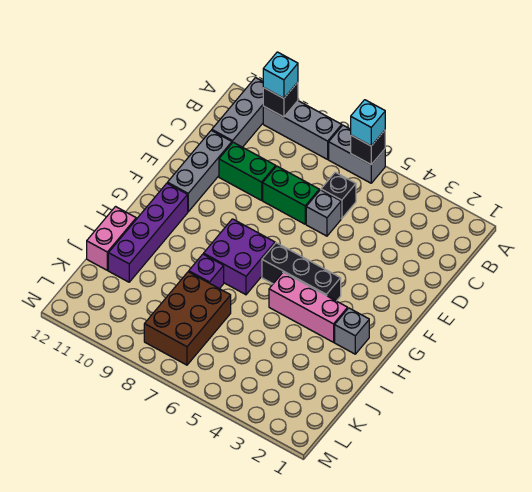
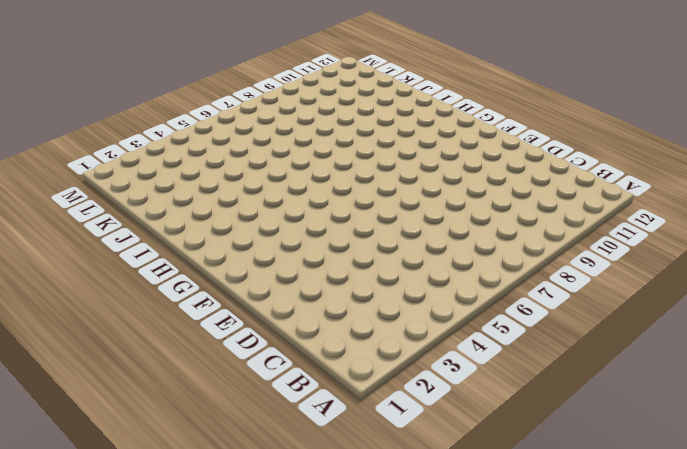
none -> grey brick A6:A7 level 1
none -> grey brick A8:A10 level 1
none -> grey brick A11:C11 level 1

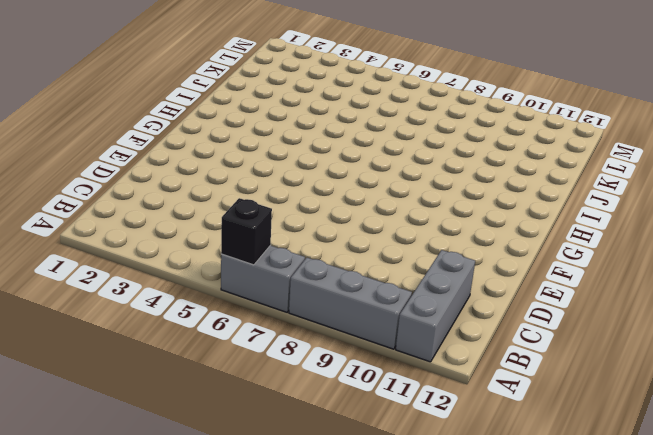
none -> black brick C6 level 1
none -> grey brick D6 level 1
none -> green brick D7:D8 level 1

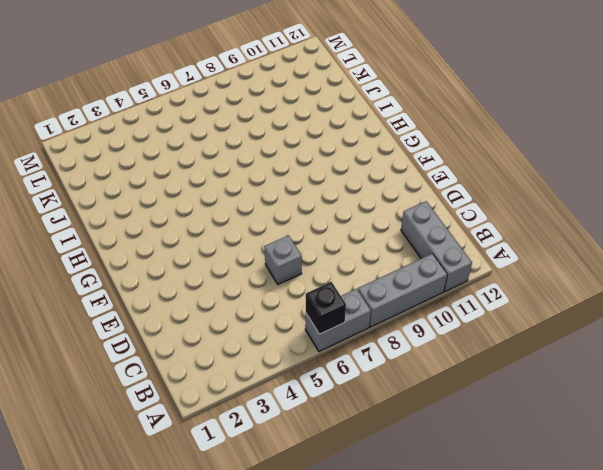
none -> black brick C6 level 1
none -> green brick D7:D8 level 1
none -> green brick D9:D10 level 1

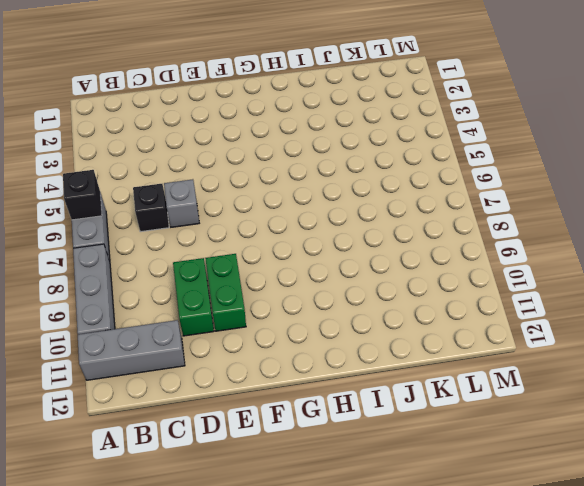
green brick E9:E10 level 1 -> green brick D7:D8 level 1
none -> grey brick D11:F11 level 1
none -> black brick G4:G6 level 1
none -> purple brick G7:H8 level 1

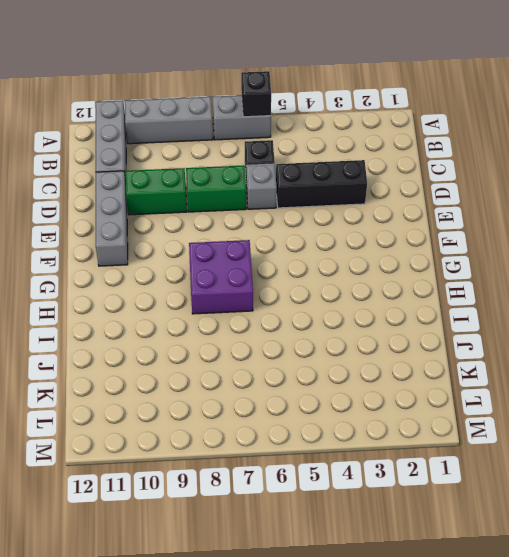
black brick D3:D5 level 1 -> black brick G4:G6 level 1
none -> purple brick G11:J11 level 1
none -> grey brick H2 level 1
none -> pink brick H3:H5 level 1

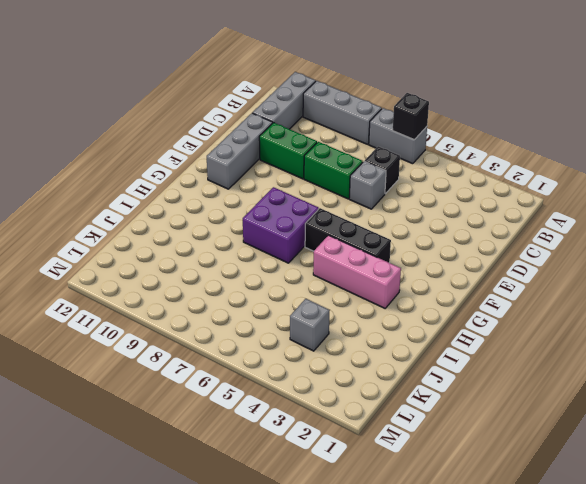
grey brick K4 level 1 -> grey brick H2 level 1
none -> purple brick G11:J11 level 1
none -> purple brick I8 level 1
none -> pink brick I12:J12 level 1

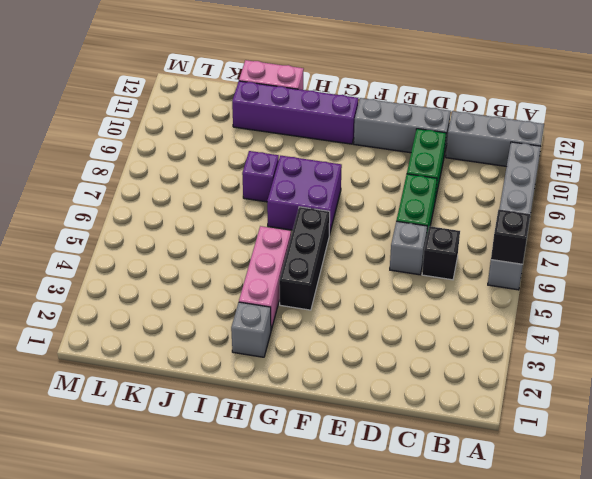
none -> brown brick J7:L8 level 1
none -> black brick A10 level 2
none -> cyan brick A6 level 3

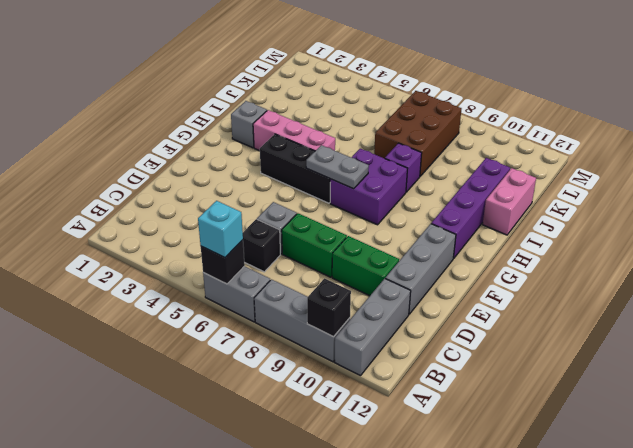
grey plate G6:G7 level 2 -> none
none -> cyan brick A10 level 3

